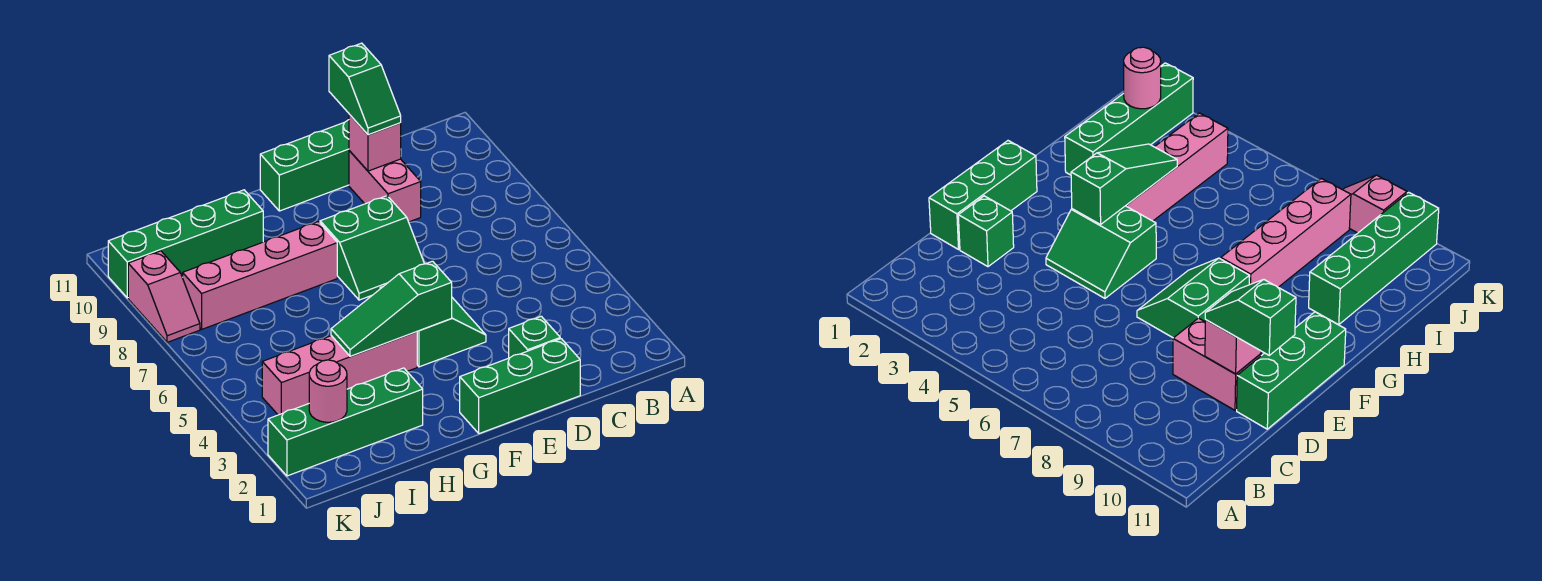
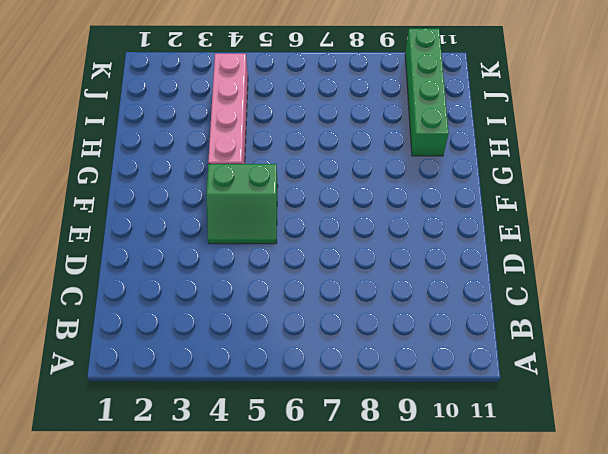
none -> green brick D1:F1 level 1
none -> green brick D2 level 1
none -> pink brick D9:D10 level 1

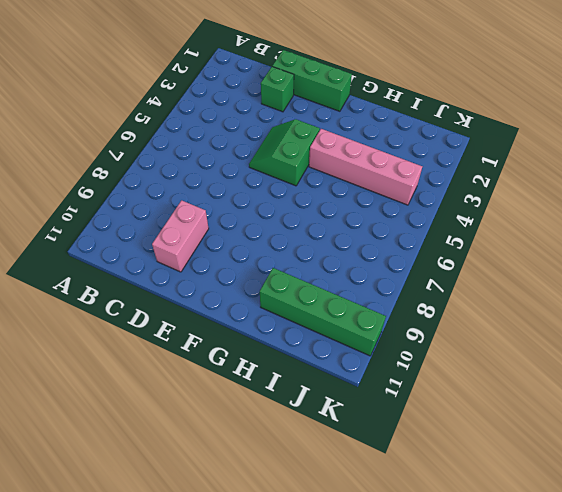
none -> green brick D11:F11 level 1
none -> green slope E7:F8 level 1 top 8
none -> pink brick G8:J8 level 1

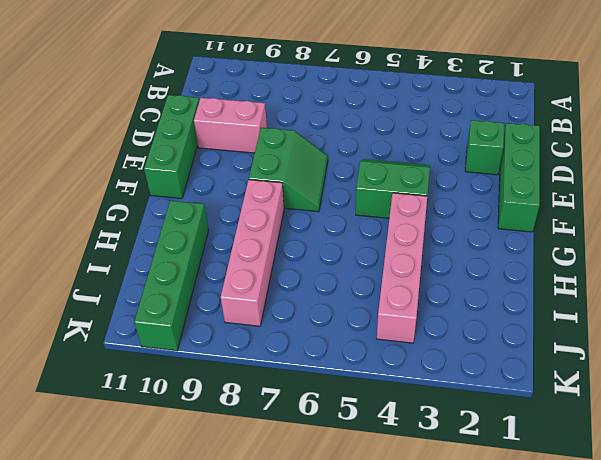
none -> green brick H2:K2 level 1
none -> pink slope K8:K9 level 1 top 9
none -> pink brick D10 level 2

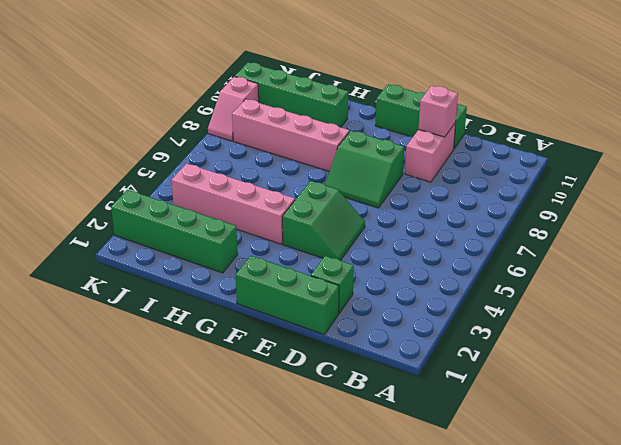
none -> green slope F4:H4 level 2 top F
none -> pink round brick J2 level 2
none -> green slope D10:D11 level 3 top 11

